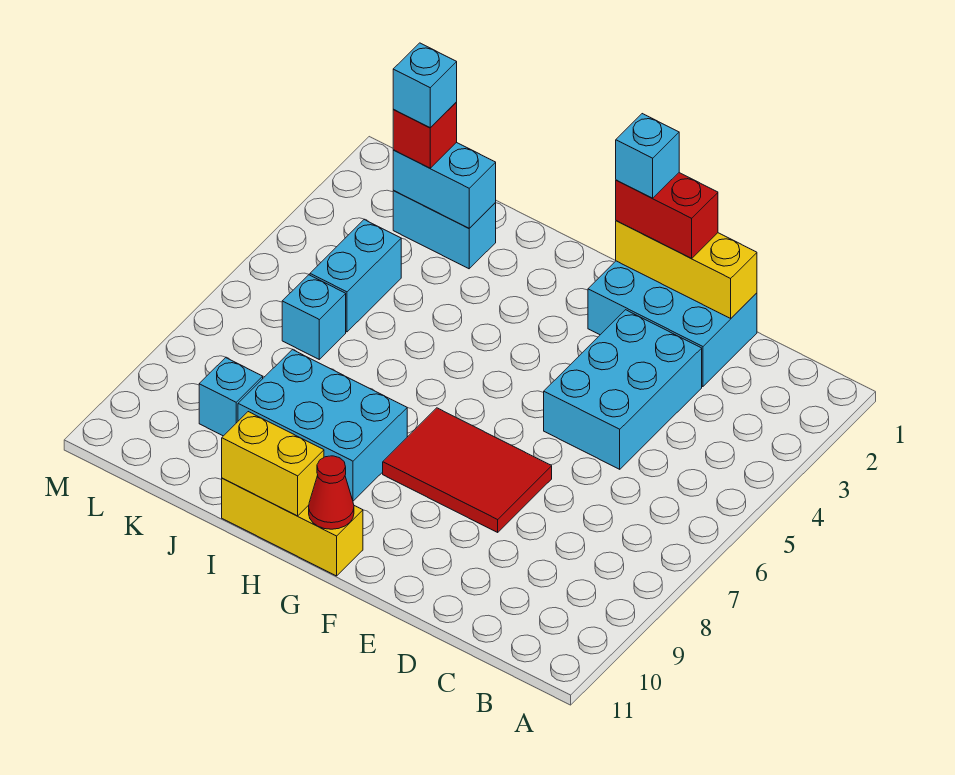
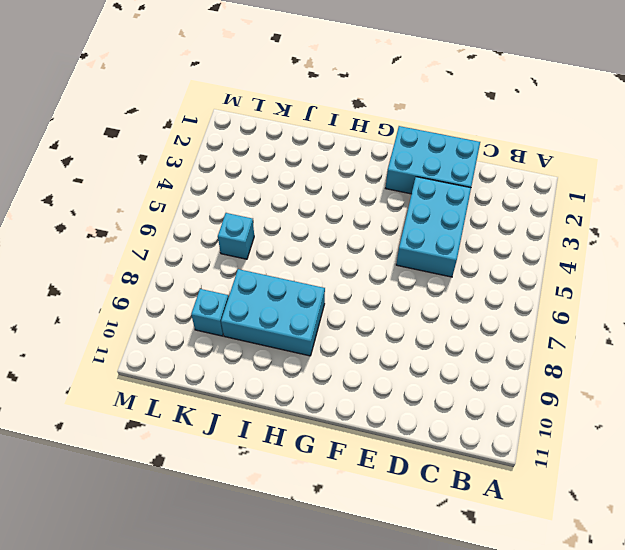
none -> red tile E7:G8 level 1
none -> yellow brick G11:I11 level 1
none -> cyan brick J2:K2 level 1

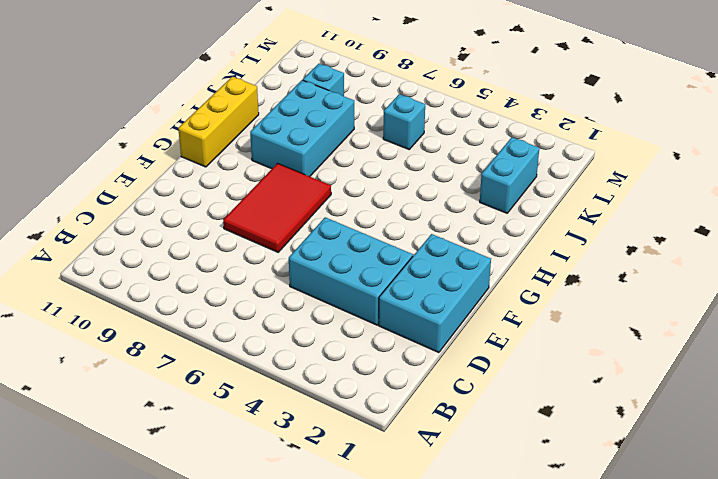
none -> cyan brick K4:K5 level 1
none -> yellow brick D1:F1 level 2
none -> red cone G11 level 2

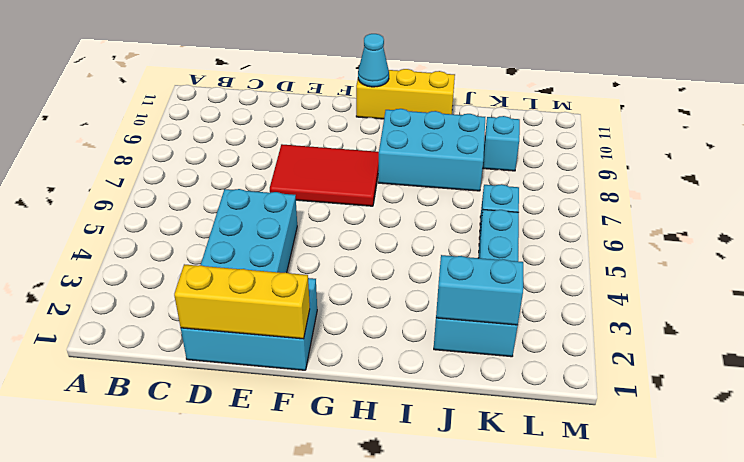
cyan cone G11 level 2 -> red cone G11 level 2
none -> yellow brick H11:I11 level 2
none -> red brick E1:F1 level 3
none -> red brick K2 level 3

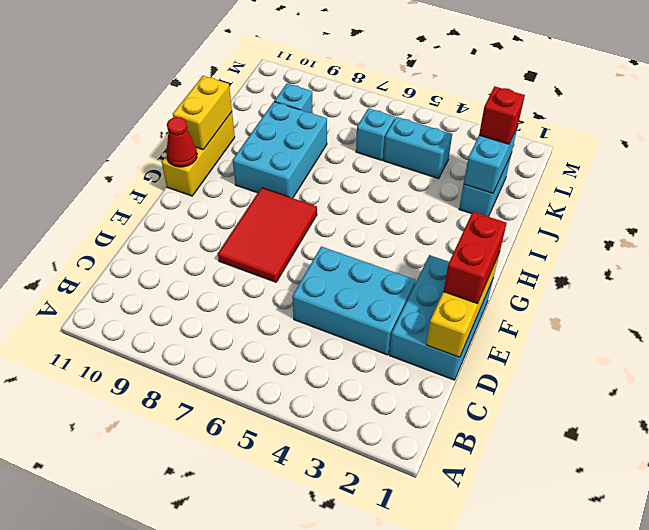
none -> cyan brick F1 level 4
none -> cyan brick K2 level 4

